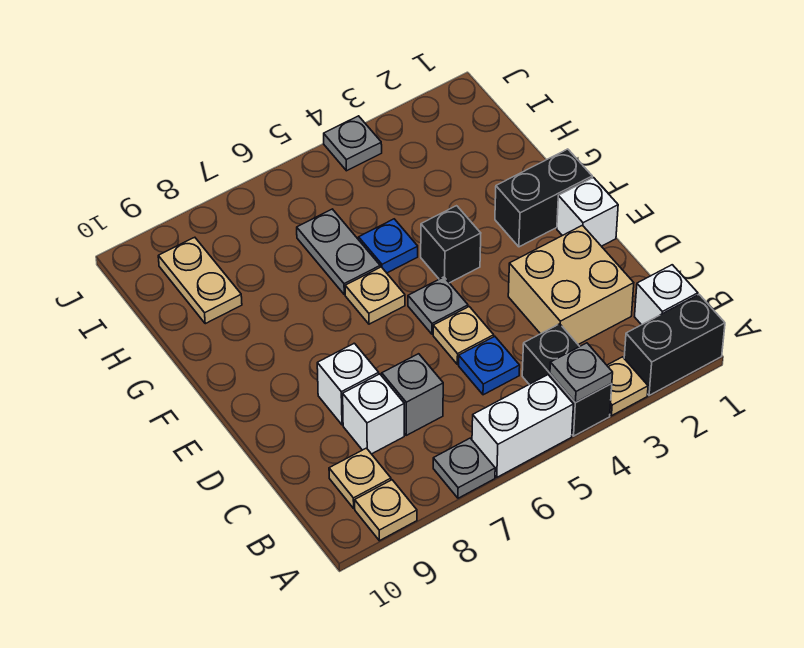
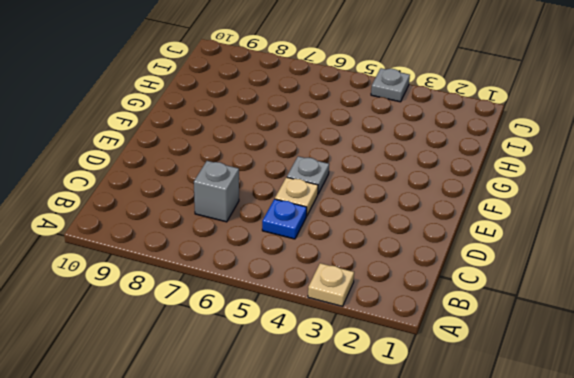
none -> black brick A1:A2 level 1
none -> black brick A4:B4 level 1
none -> white brick A5:A6 level 1

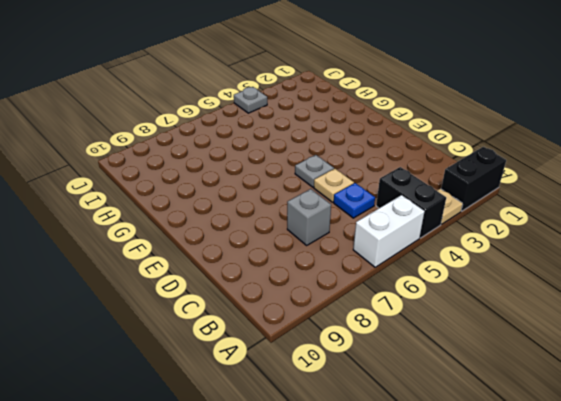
none -> grey plate A7 level 1
none -> tan plate A9 level 1
none -> white brick B1 level 1

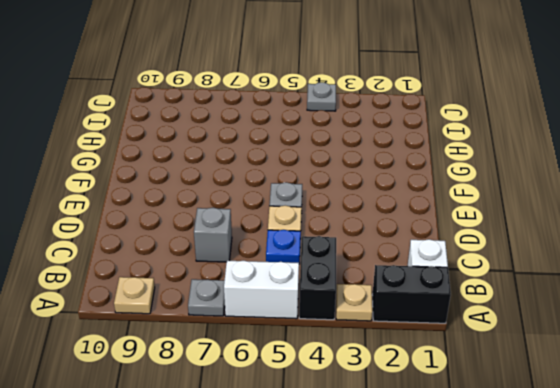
none -> tan plate B9 level 1
none -> tan brick C2:D3 level 1
none -> white brick C8 level 1

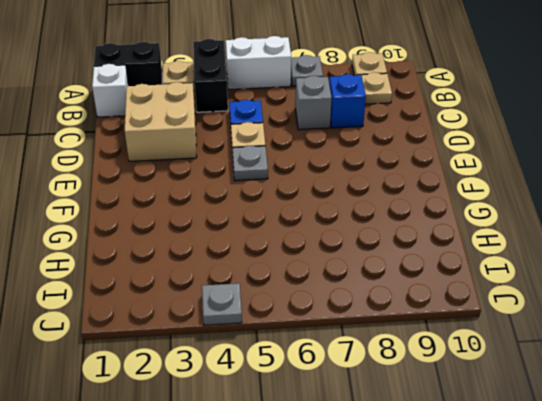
blue brick C8 level 1 -> white brick C8 level 1
none -> white brick D8 level 1
none -> white brick E1 level 1
none -> black brick F1:F2 level 1

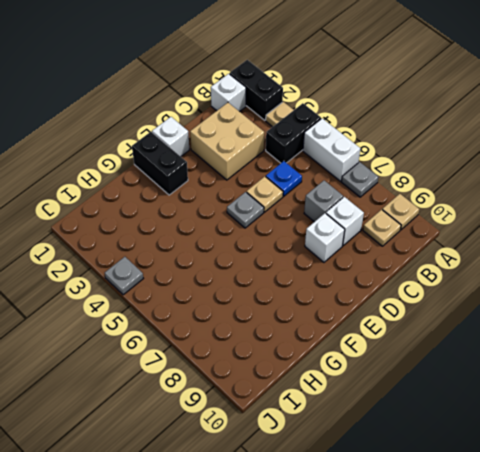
none -> black brick F4 level 1
none -> tan plate F6 level 1
none -> blue plate G5 level 1

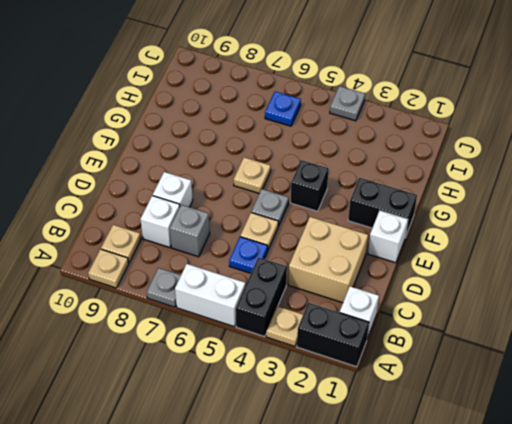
blue plate I6 level 1 -> blue plate G5 level 1
none -> grey plate G6:H6 level 1
none -> tan plate H9:I9 level 1
none -> grey plate A4 level 2

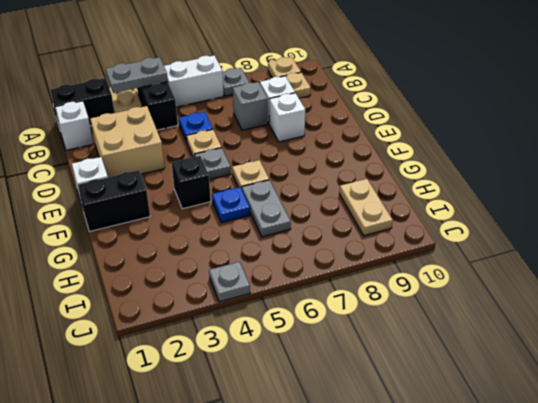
grey plate A3:A4 level 2 -> grey plate A4 level 2

